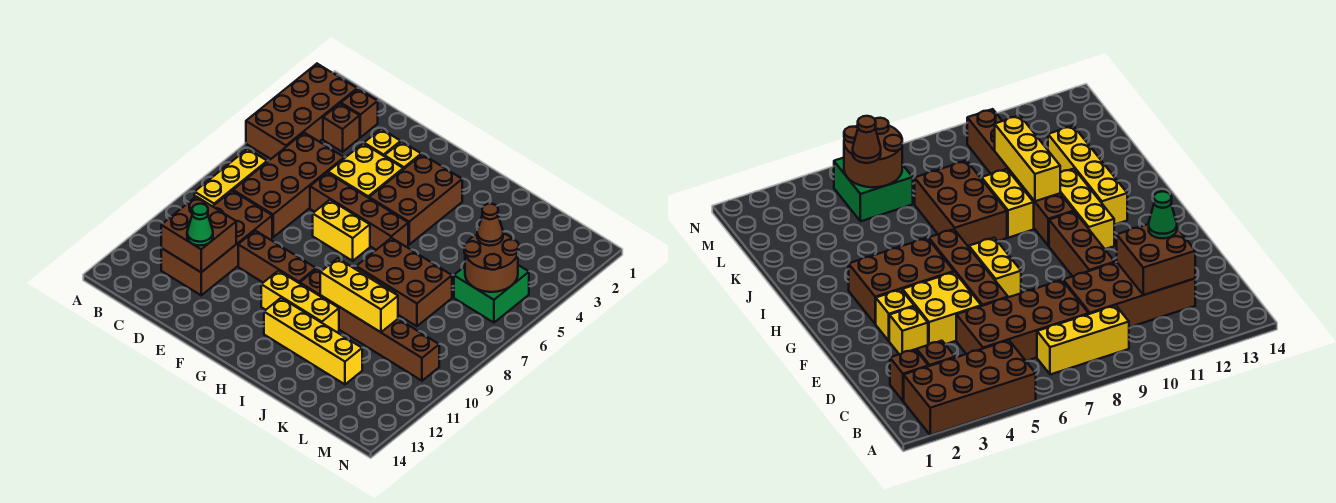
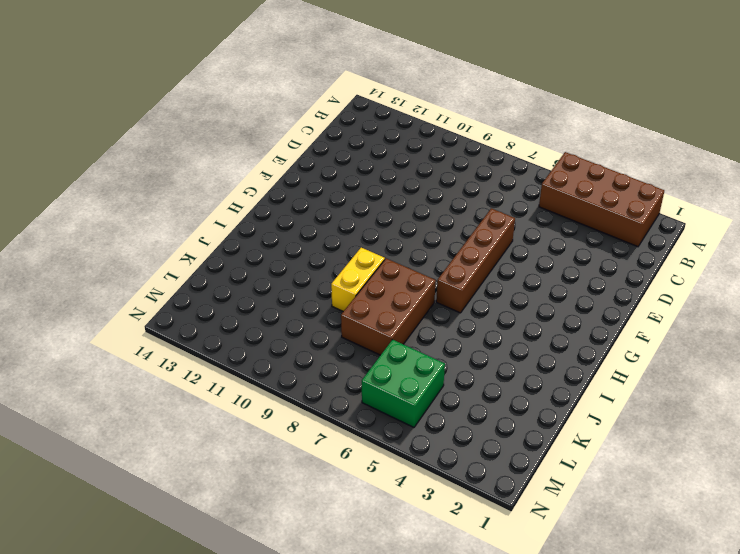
none -> yellow brick B7:B9 level 1
none -> brown brick C2 level 1
none -> brown brick C3 level 1

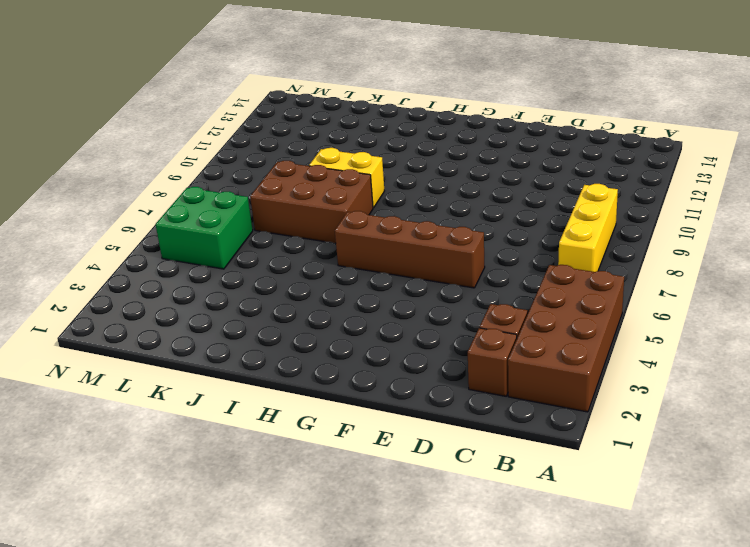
none -> brown brick C5:D8 level 1
none -> brown brick C9:D12 level 1
none -> yellow brick E3 level 1

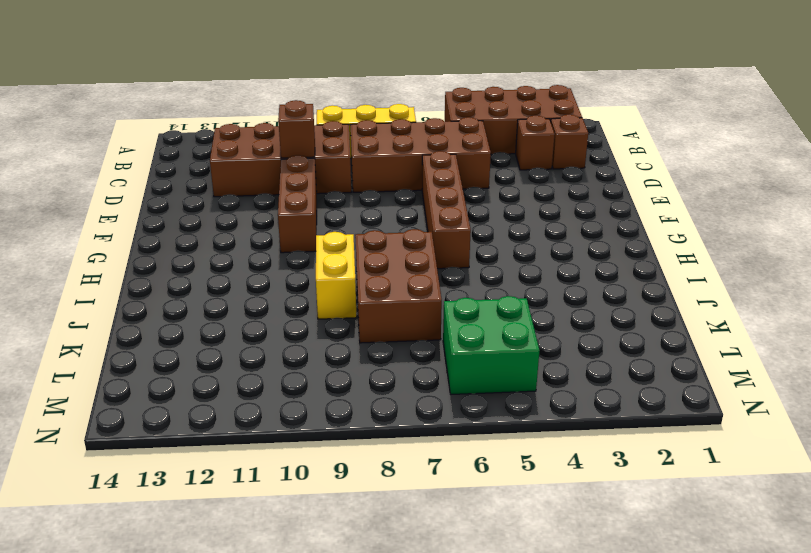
brown brick D10 level 2 -> none
none -> yellow brick E3 level 1
none -> yellow brick E4:F5 level 1
none -> yellow brick F3 level 1

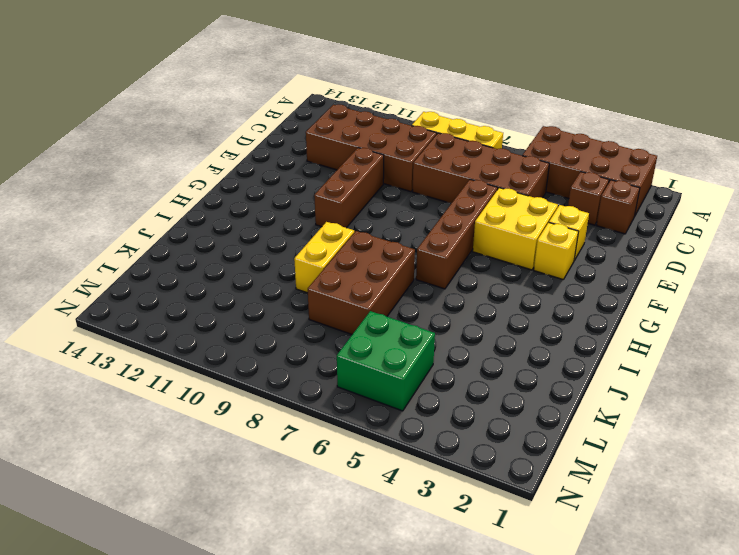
none -> yellow brick F7:G7 level 1
none -> brown brick G3:H5 level 1
none -> yellow brick G11:I11 level 1

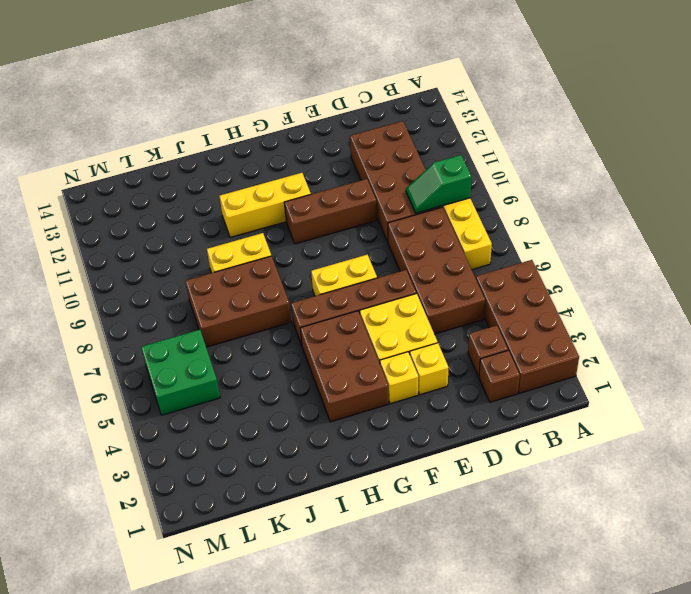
green slope B9:C9 level 2 top B -> none
none -> brown brick H10:M10 level 1
none -> yellow brick H12:K12 level 1
none -> brown brick C11:D12 level 2

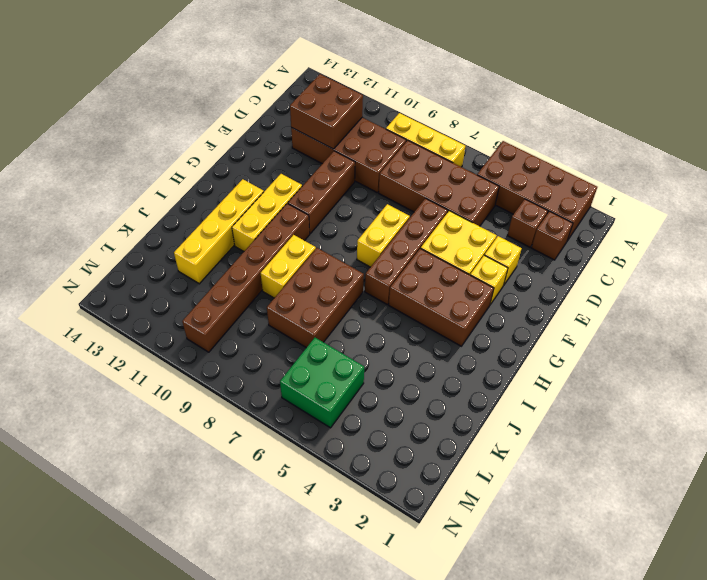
none -> yellow brick I10:K10 level 2
none -> brown round brick L5:M6 level 2
none -> green cone D12 level 3

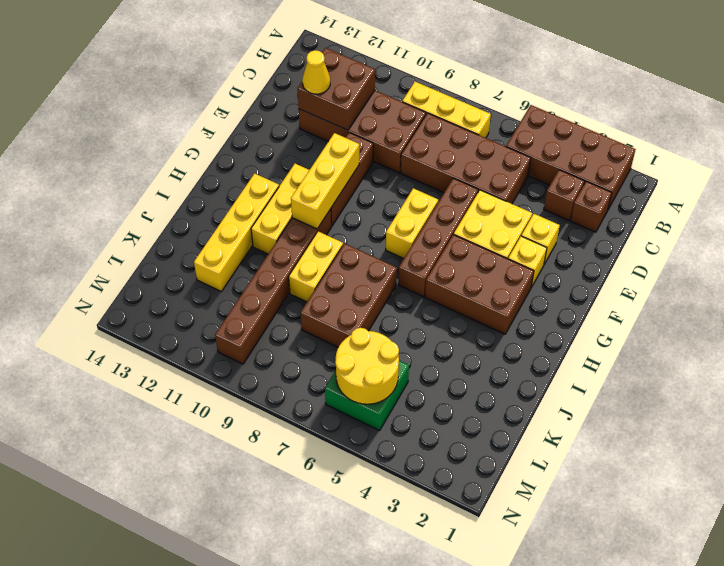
yellow cone D12 level 3 -> green cone D12 level 3
yellow brick F10:H10 level 2 -> yellow brick I10:K10 level 2
yellow round brick L5:M6 level 2 -> brown round brick L5:M6 level 2
none -> brown cone L5 level 3

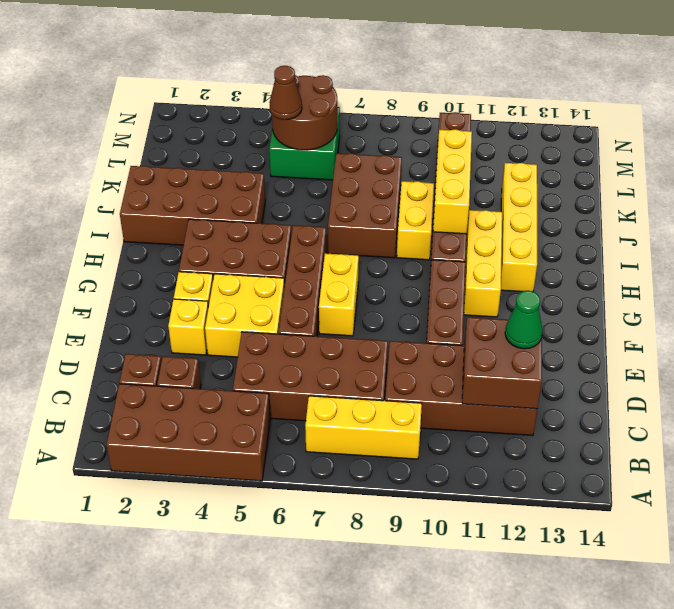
brown brick I1:J4 level 1 -> none

